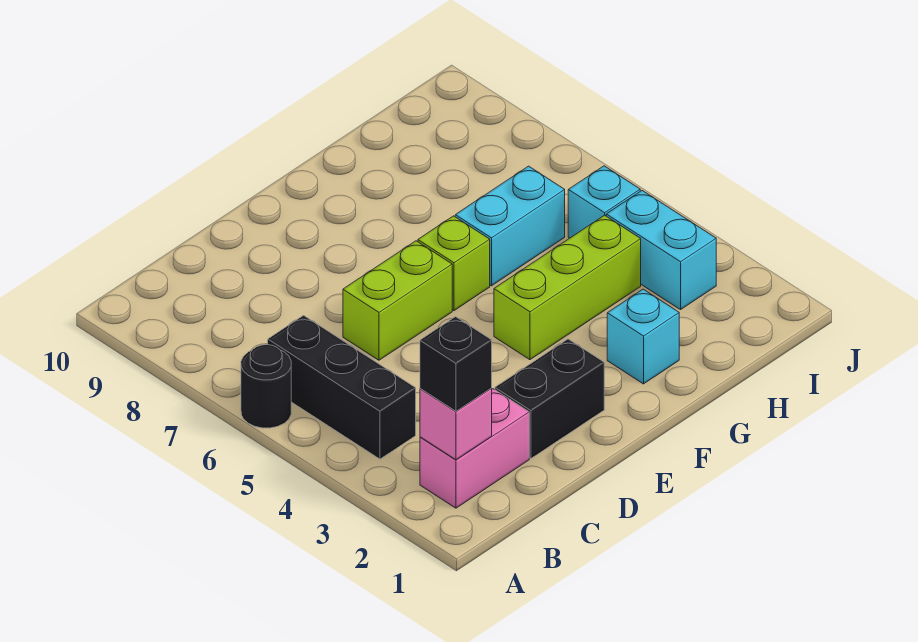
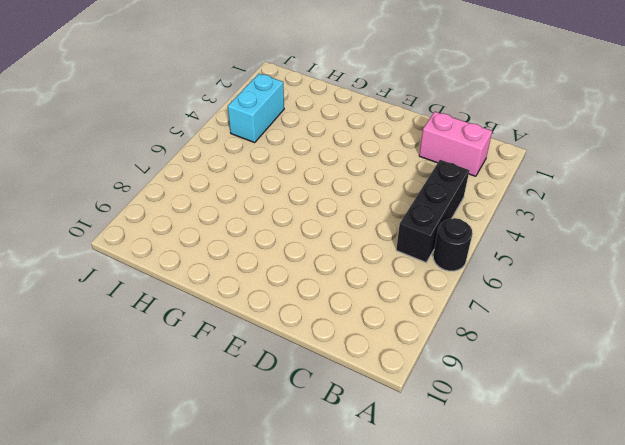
none -> black brick D2:E2 level 1
none -> lime brick D6:E6 level 1
none -> lime brick F4:H4 level 1

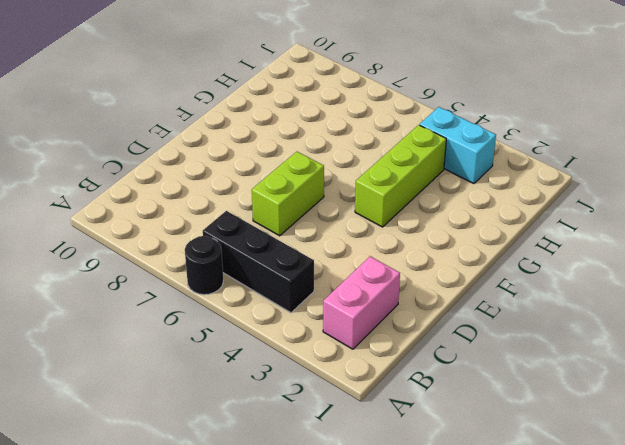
none -> black brick D2:E2 level 1
none -> lime brick F6 level 1
none -> cyan brick G2 level 1

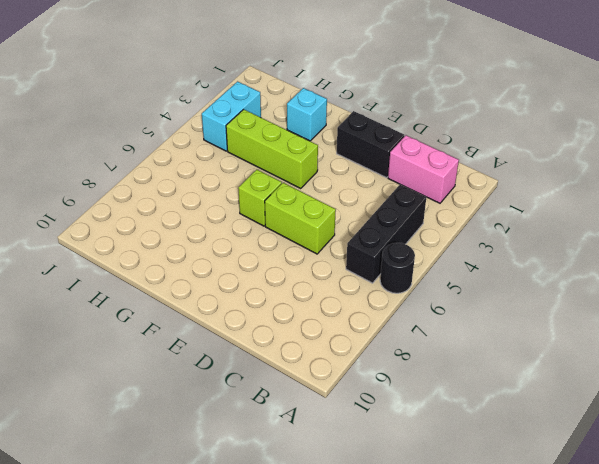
none -> cyan brick G6:H6 level 1
none -> cyan brick I5 level 1
none -> pink brick B2 level 2

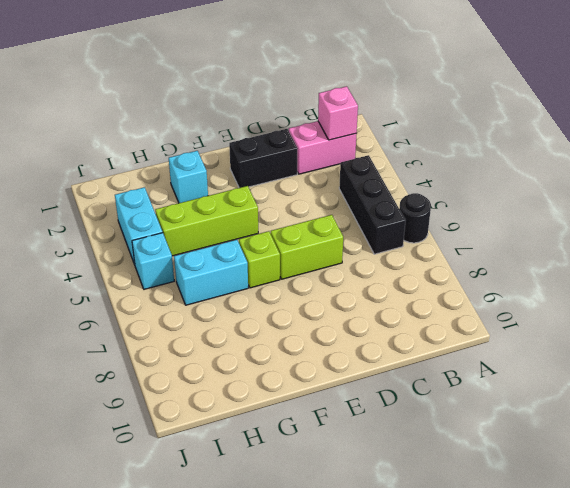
none -> black brick B2 level 3

